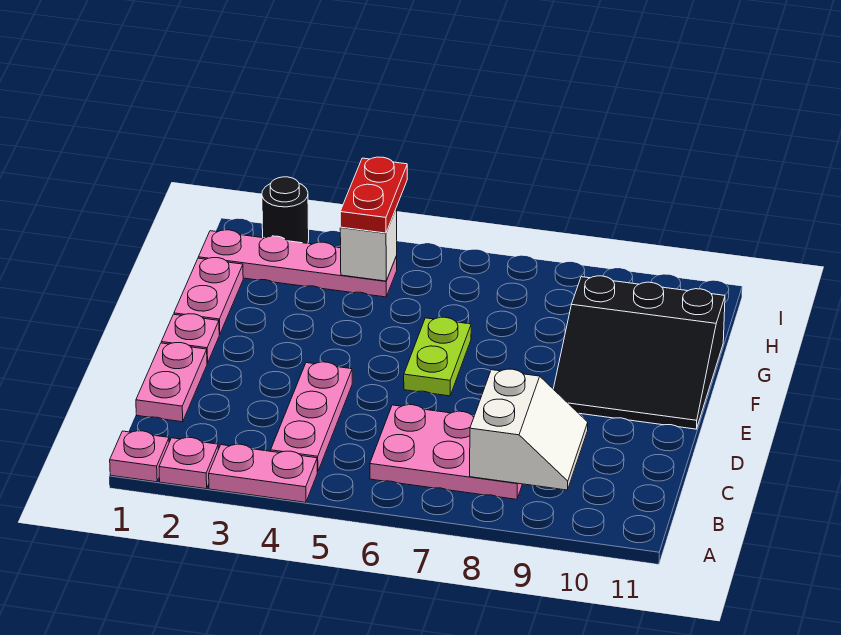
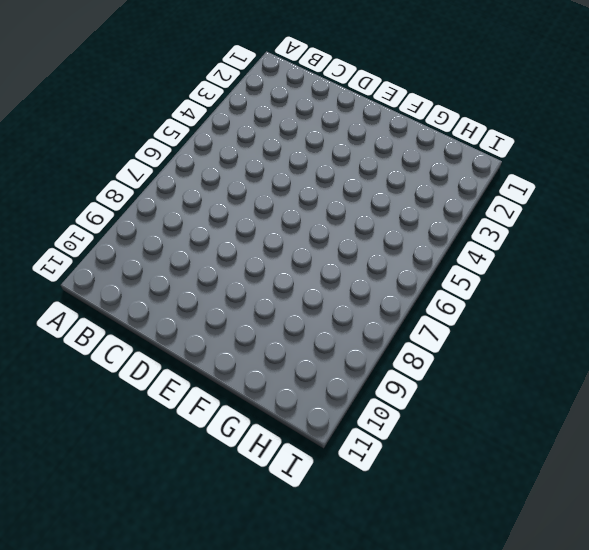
none -> pink plate A1 level 1
none -> pink plate A2 level 1
none -> pink plate A3:A4 level 1

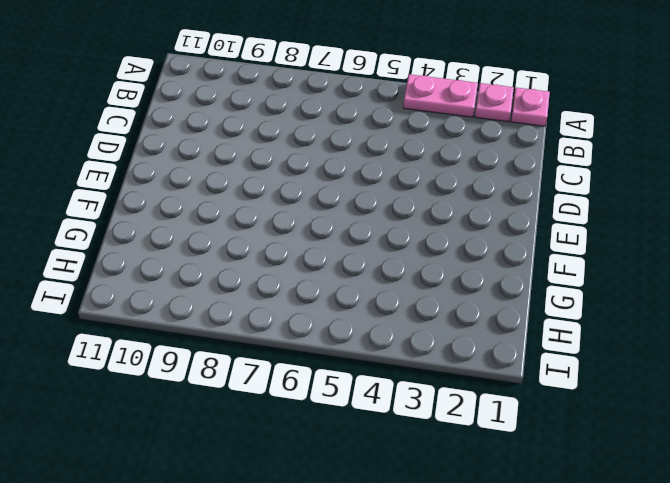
none -> pink plate B4:D4 level 1
none -> pink plate B6:C8 level 1
none -> pink plate C1:D1 level 1

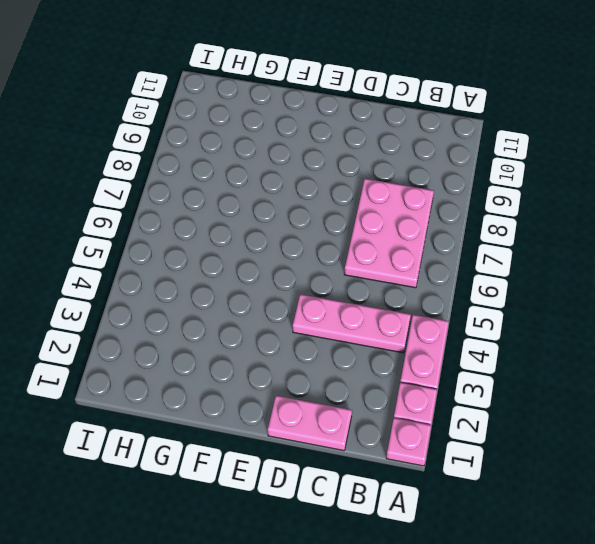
none -> pink plate E1 level 1
none -> lime plate E6:F6 level 1
none -> black slope E9:G11 level 1 top G

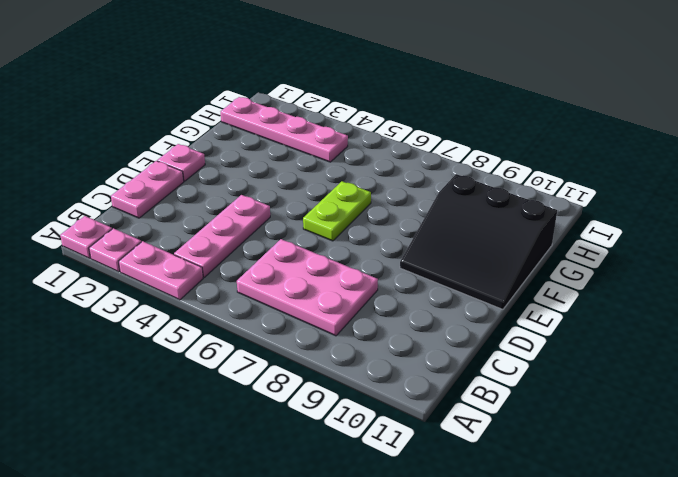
none -> pink plate F1:G1 level 1
none -> black round brick I2 level 1
none -> white slope B8:C9 level 2 top 8

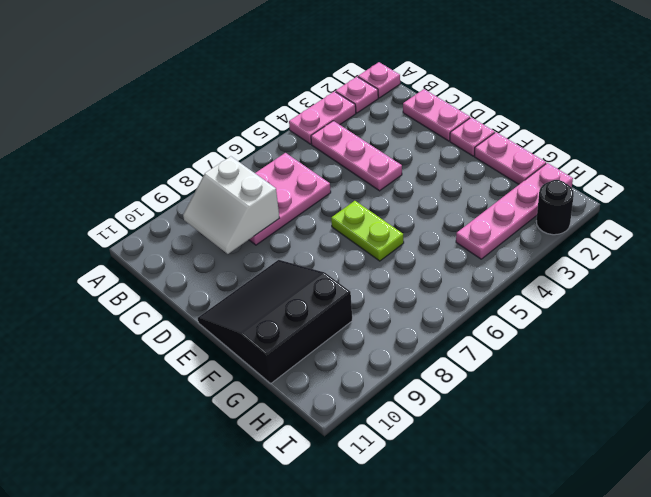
none -> white brick H4 level 2
none -> red plate H4:I4 level 3

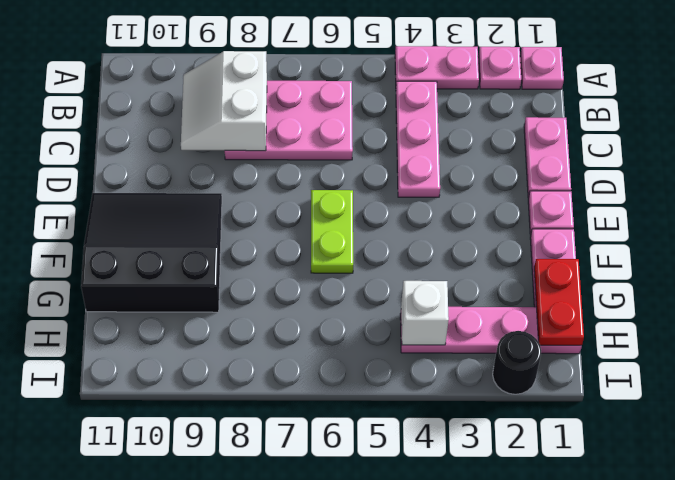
red plate G1:H1 level 2 -> red plate H4:I4 level 3

